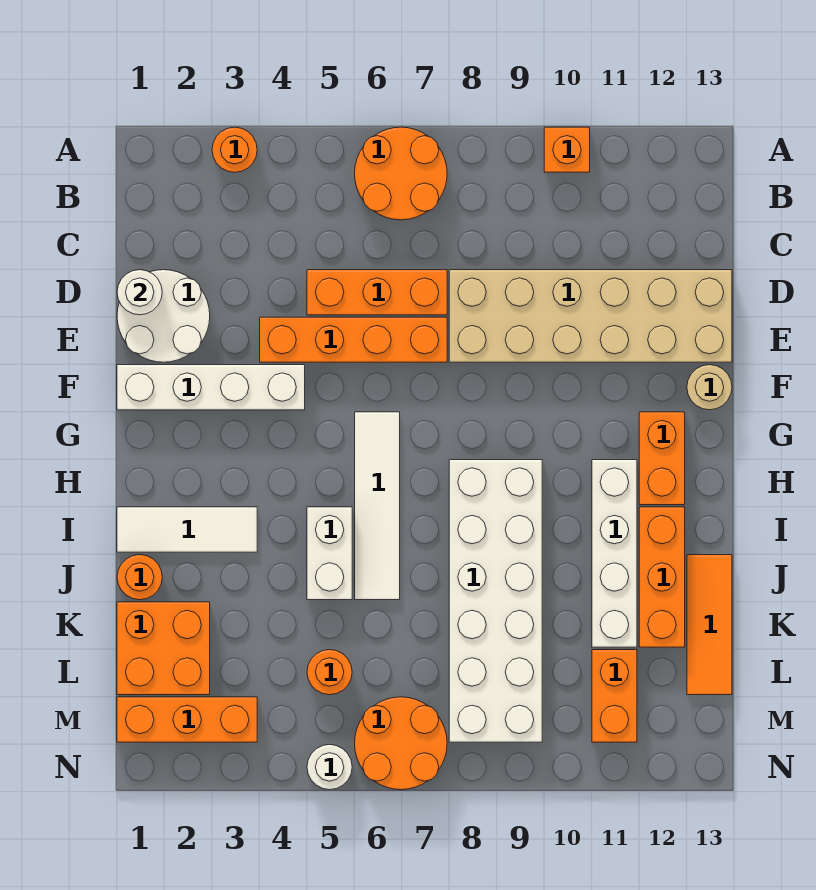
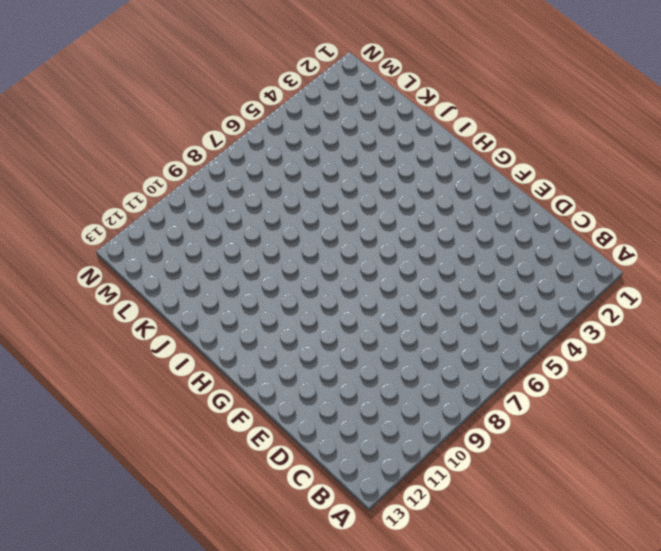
none -> orange round brick A3 level 1
none -> orange round brick A6:B7 level 1
none -> orange brick A10 level 1

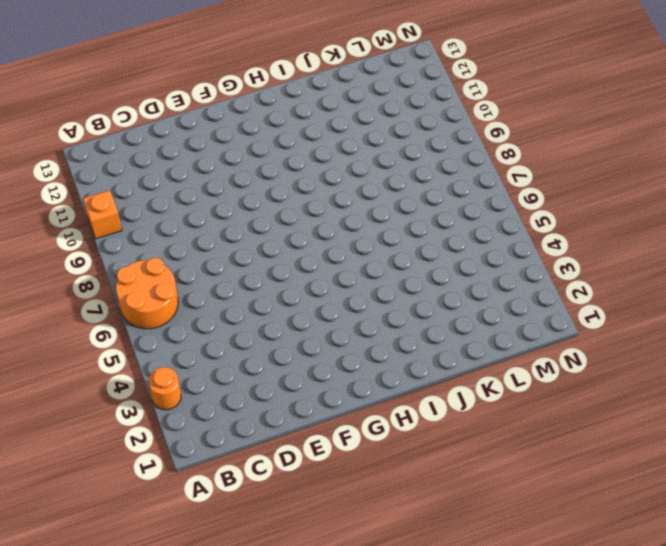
none -> white round brick D1:E2 level 1
none -> orange brick D5:D7 level 1
none -> tan brick D8:E13 level 1

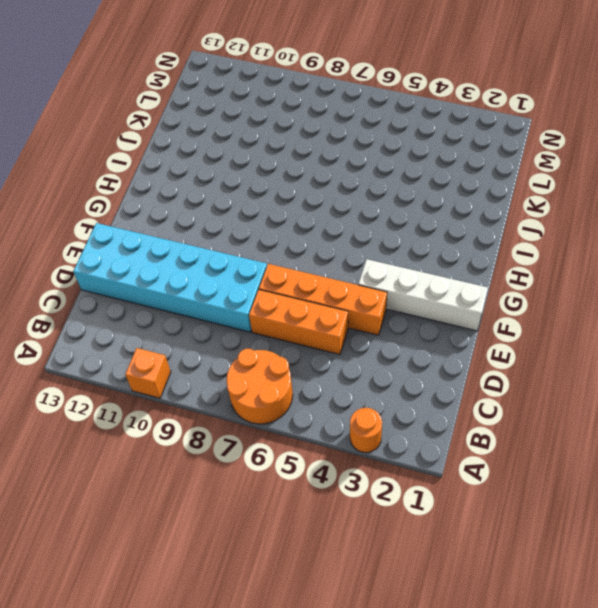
cyan brick D8:E13 level 1 -> tan brick D8:E13 level 1
none -> white round brick D1:E2 level 1
none -> tan round brick F13 level 1
none -> white tile G6:J6 level 1

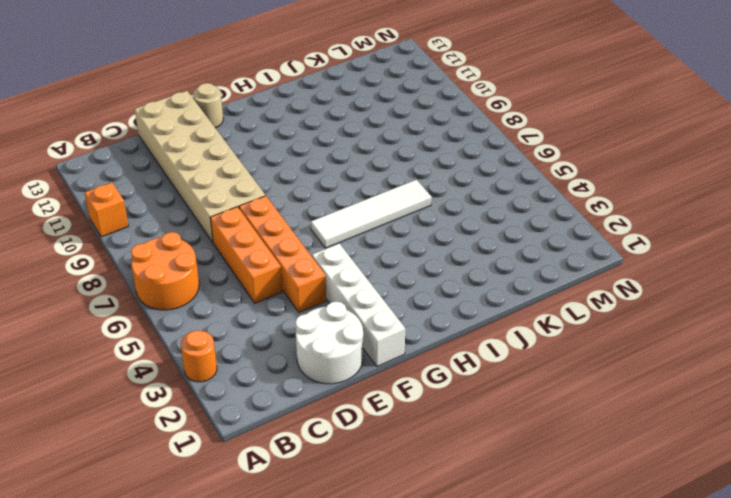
none -> orange brick G12:H12 level 1
none -> white brick H8:M9 level 1
none -> white brick H11:K11 level 1

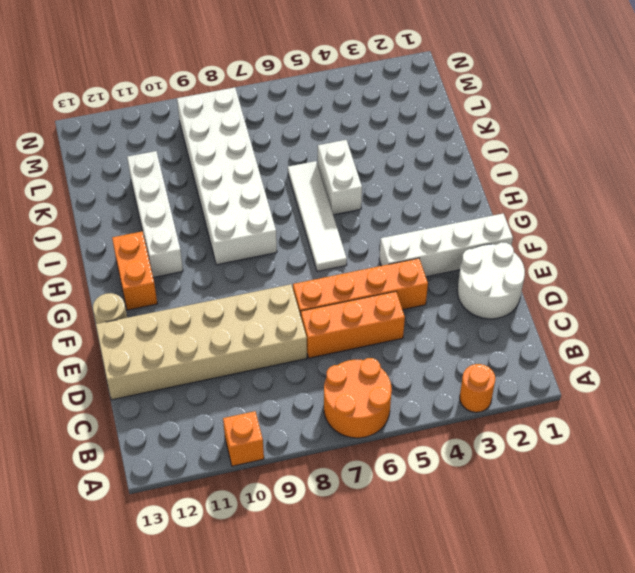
none -> white tile I1:I3 level 1
none -> orange brick I12:K12 level 1
none -> orange round brick J1 level 1

